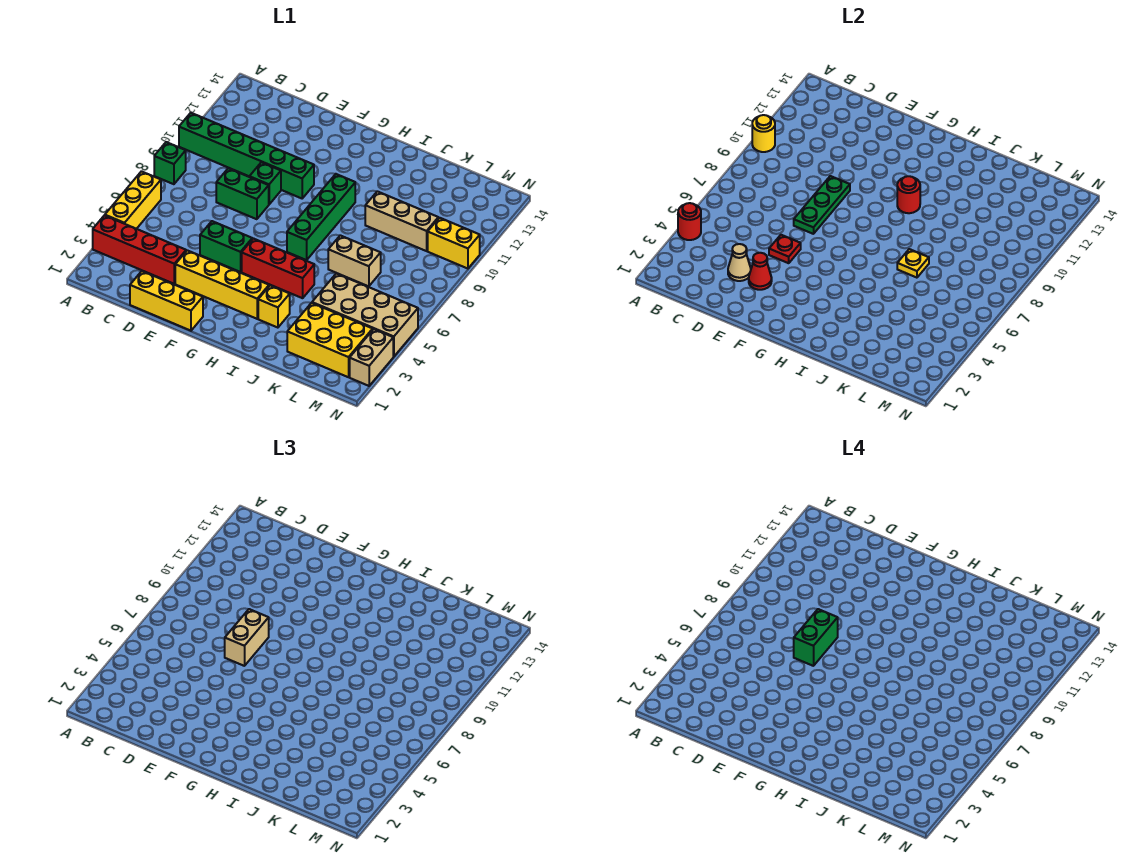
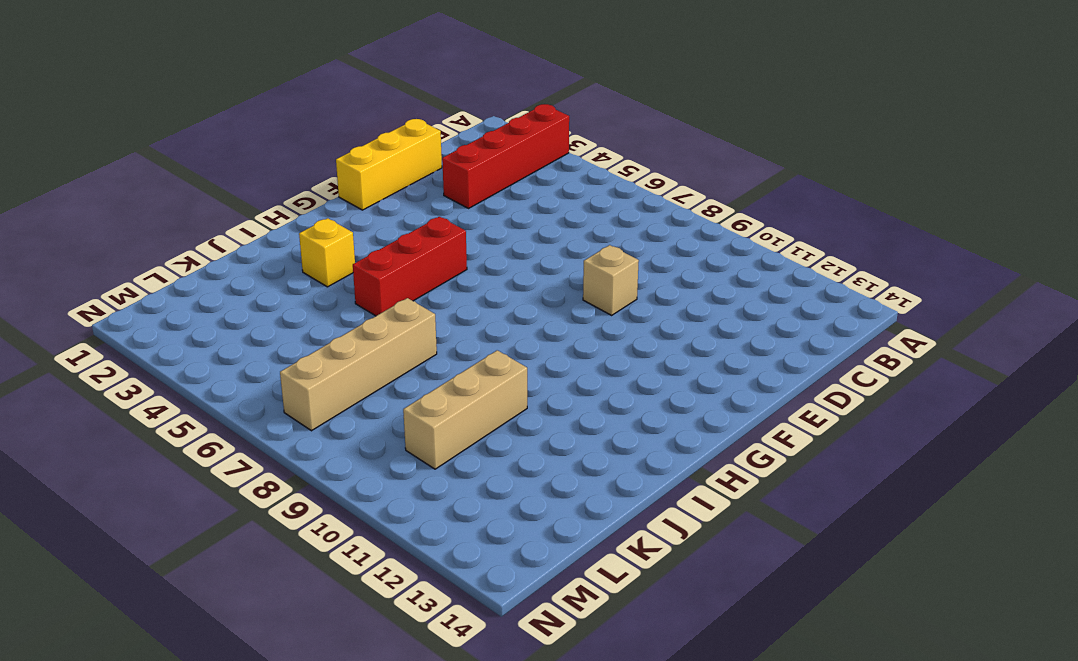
tan brick E9 level 1 -> green brick E9 level 1
tan brick J7:M7 level 1 -> tan brick J7:K7 level 1
none -> yellow brick A4:A6 level 1
none -> green brick A8 level 1
none -> green brick A10:F10 level 1

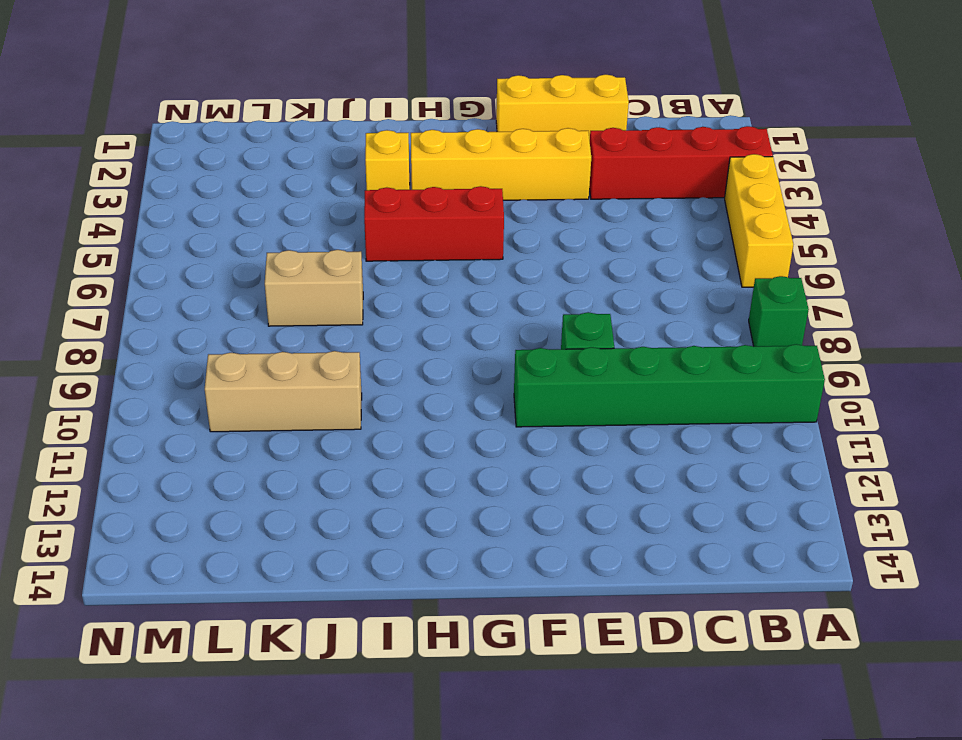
none -> green brick D8:E8 level 1
none -> green brick E5:F5 level 1
none -> green brick H7:H10 level 1

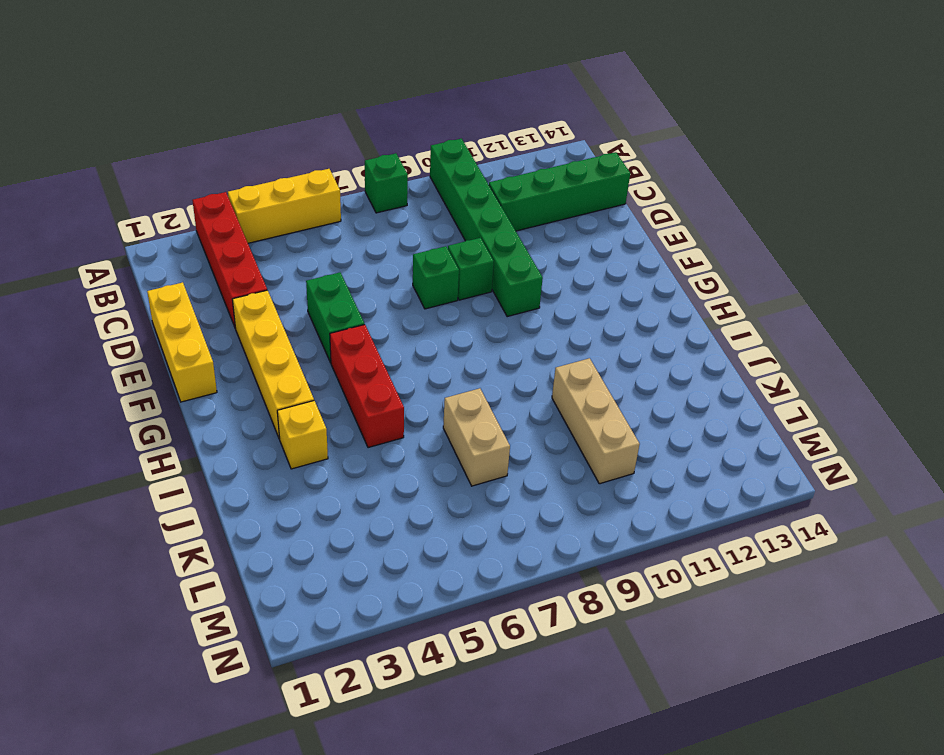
green brick C11:C14 level 1 -> green brick H7:H10 level 1
green brick E8 level 1 -> green brick D8:E8 level 1
none -> yellow brick K2:M3 level 1
none -> tan brick K4:N5 level 1
none -> yellow brick M10:N10 level 1

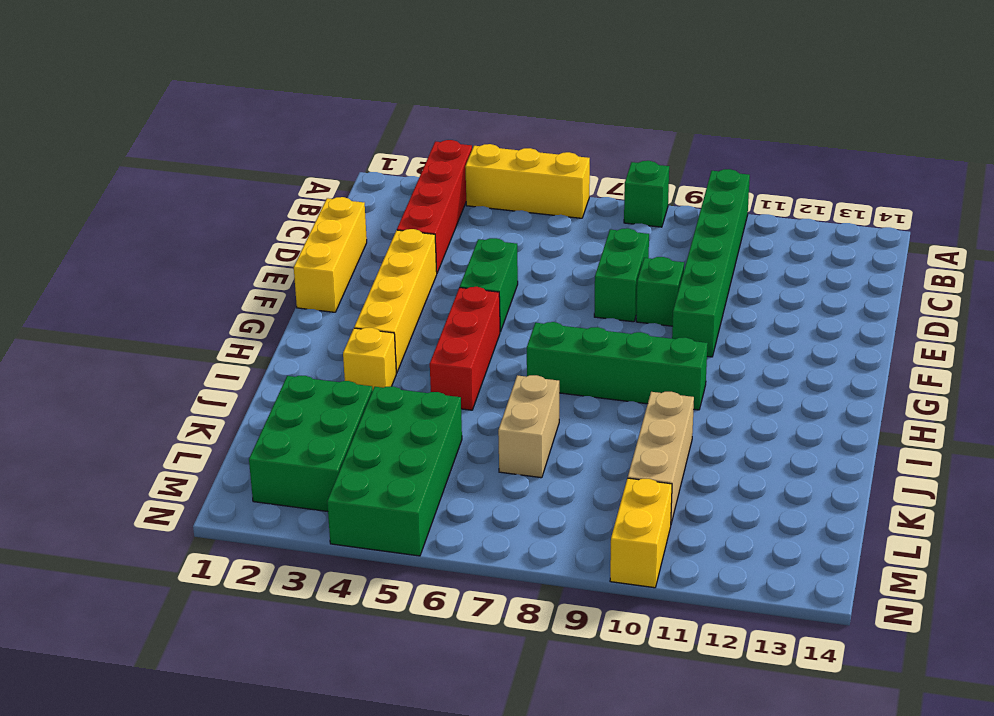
green brick K2:M3 level 1 -> yellow brick K2:M3 level 1
green brick K4:N5 level 1 -> tan brick K4:N5 level 1
none -> tan brick N2:N3 level 1
none -> red round brick A4 level 2
none -> yellow round brick A10 level 2

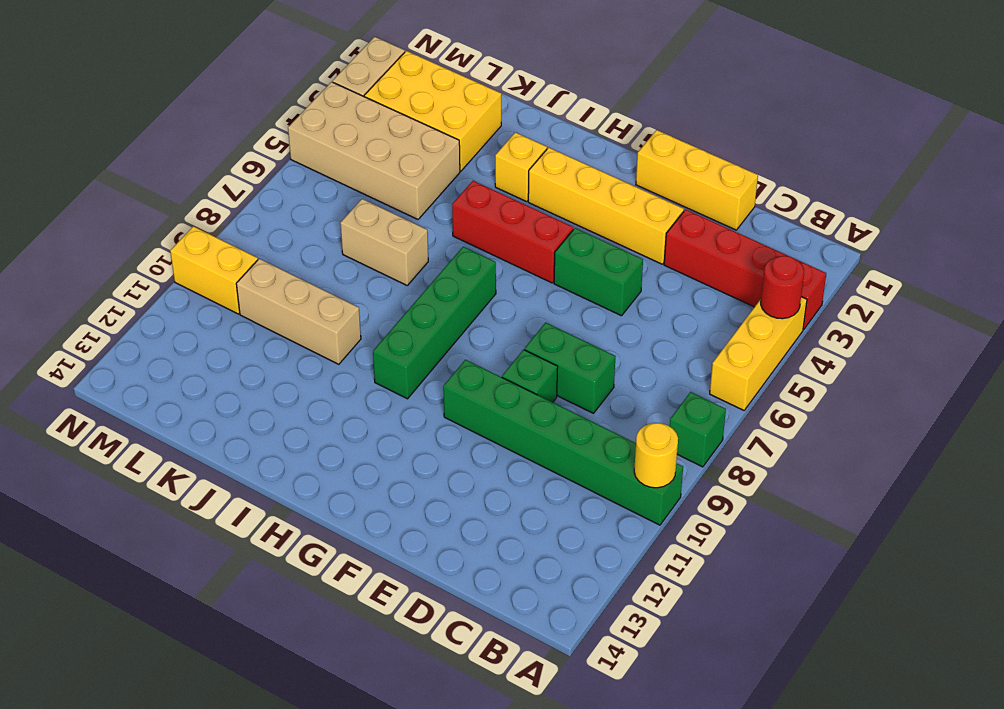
none -> tan cone D3 level 2
none -> red cone E3 level 2
none -> red plate E5 level 2

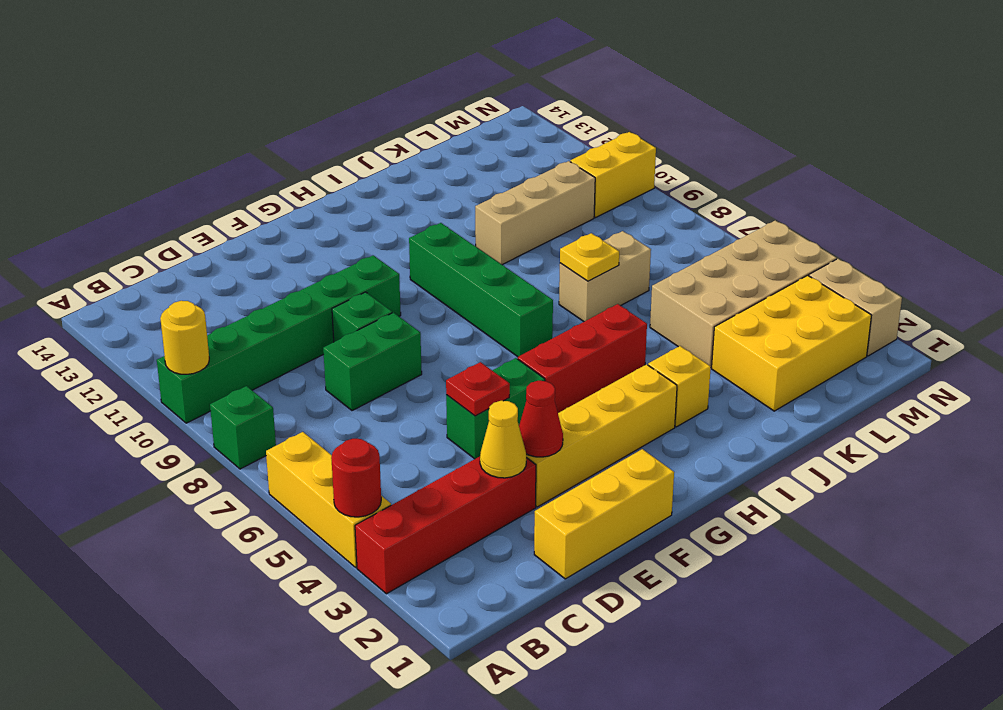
yellow cone D3 level 2 -> tan cone D3 level 2
none -> green plate E7:E9 level 2
none -> red round brick H10 level 2
none -> tan brick E7:E8 level 3

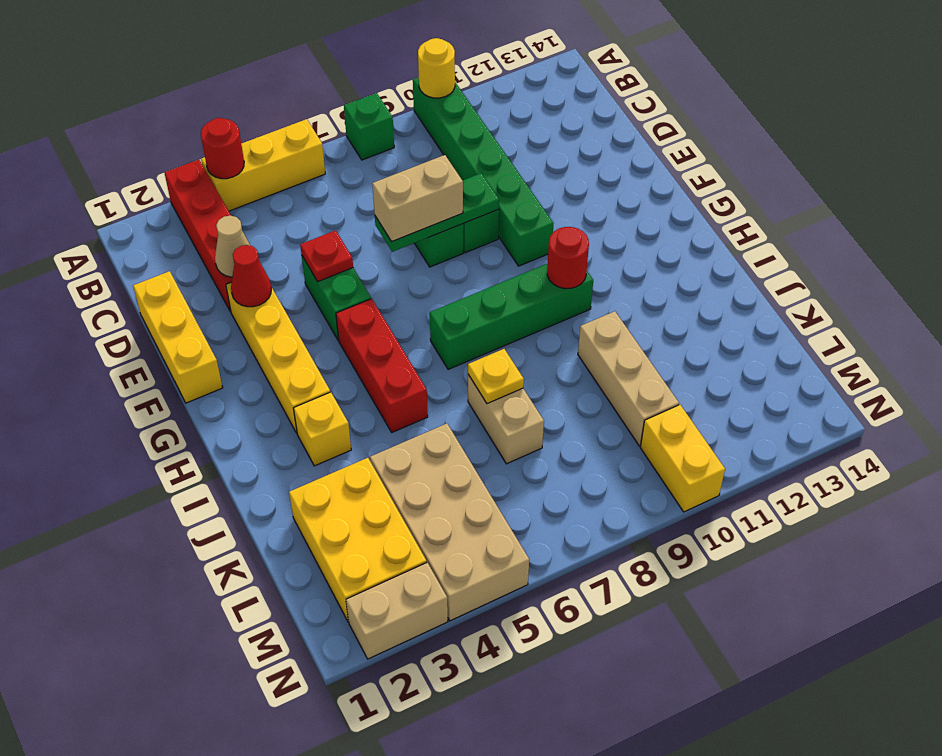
none -> green brick E7:E8 level 4

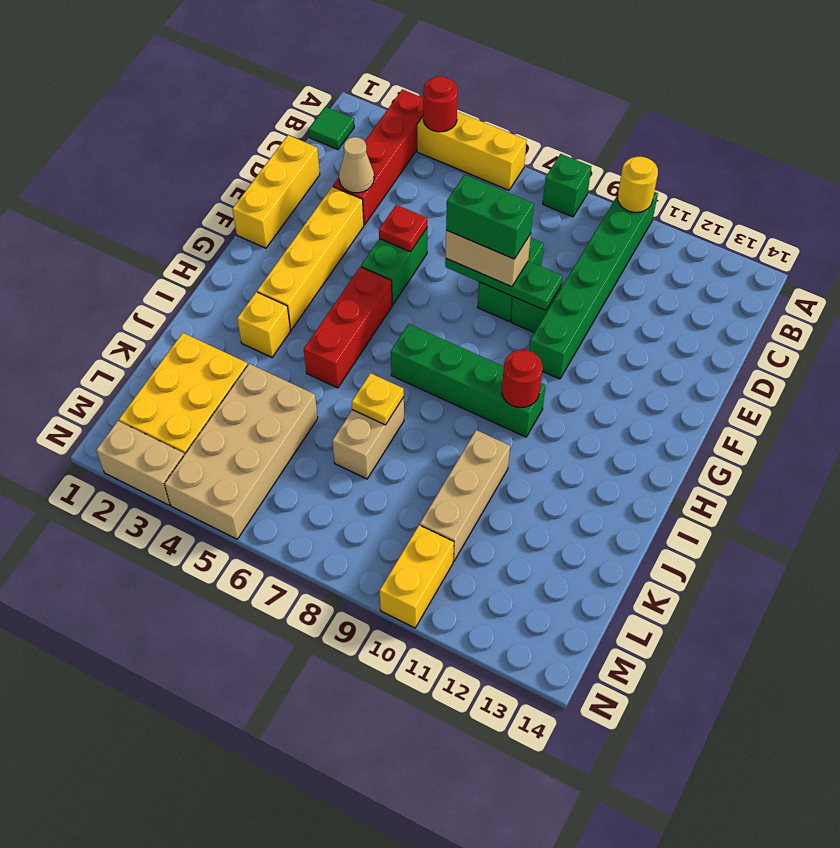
green tile B1 level 1 -> none
none -> red cone E3 level 2

